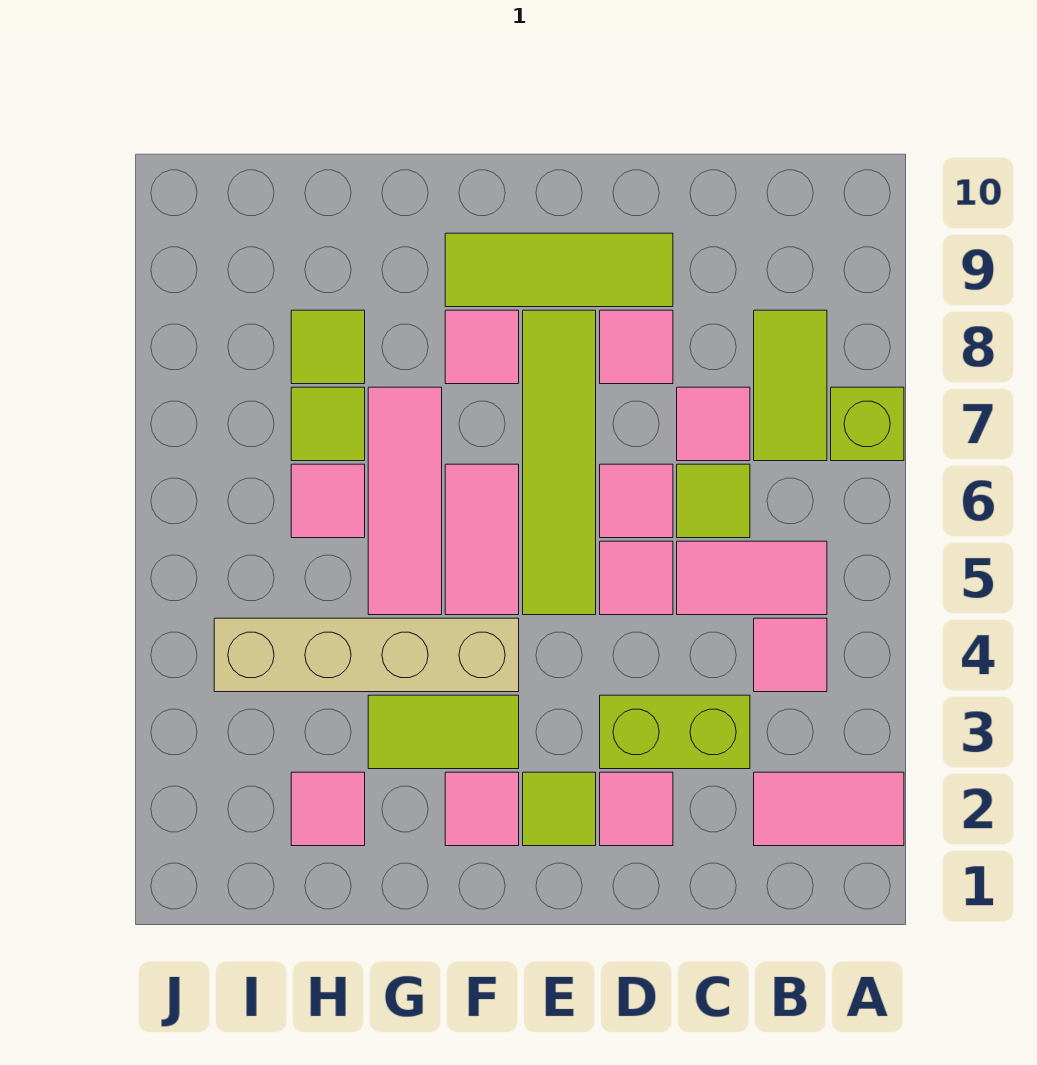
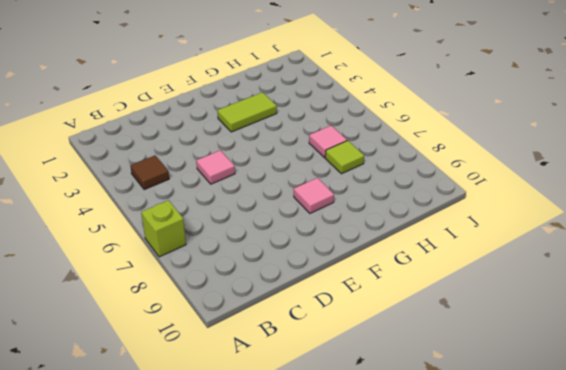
brown tile B4 level 1 -> pink tile B4 level 1
none -> pink tile A2:B2 level 1
none -> pink tile B5:C5 level 1
none -> lime tile B7:B8 level 1

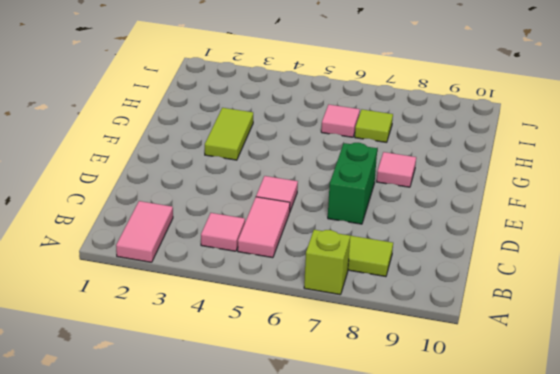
green brick D7:E7 level 1 -> lime tile E5:E8 level 1
none -> lime brick C3:D3 level 1
none -> lime tile C6 level 1
none -> pink tile C7 level 1

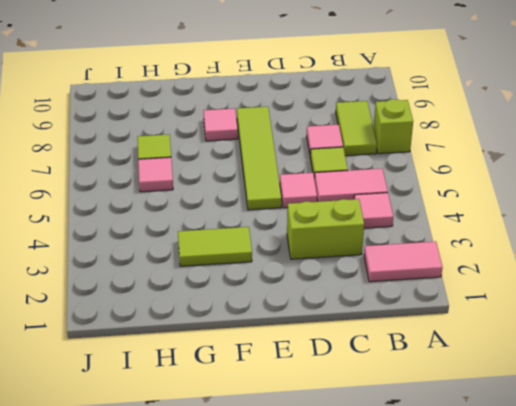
none -> pink tile D2 level 1
none -> pink tile D6 level 1
none -> pink tile D8 level 1

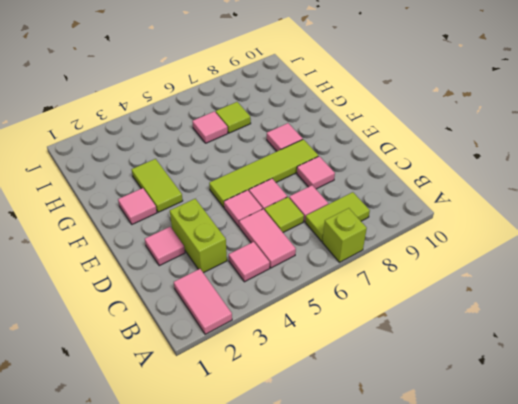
none -> lime tile D9:F9 level 1
none -> lime tile E2 level 1
none -> tan brick F4:I4 level 1

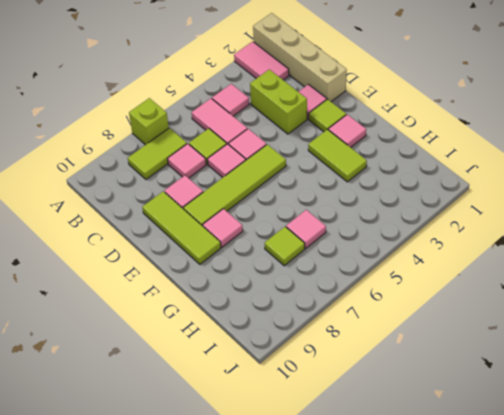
tan brick A1:D1 level 1 -> tan brick F4:I4 level 1
none -> pink tile F5:F6 level 1
none -> pink tile G5:G7 level 1
none -> pink tile H2 level 1

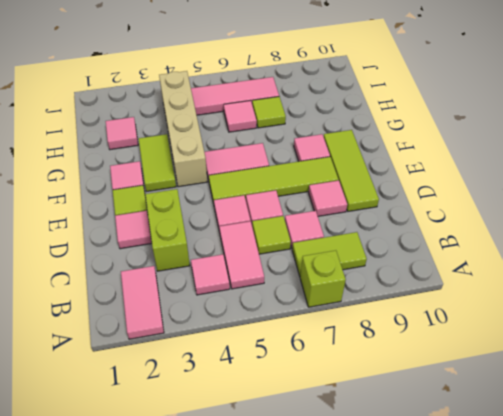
pink tile I5:I7 level 1 -> pink tile G5:G7 level 1
none -> lime tile H8 level 1

